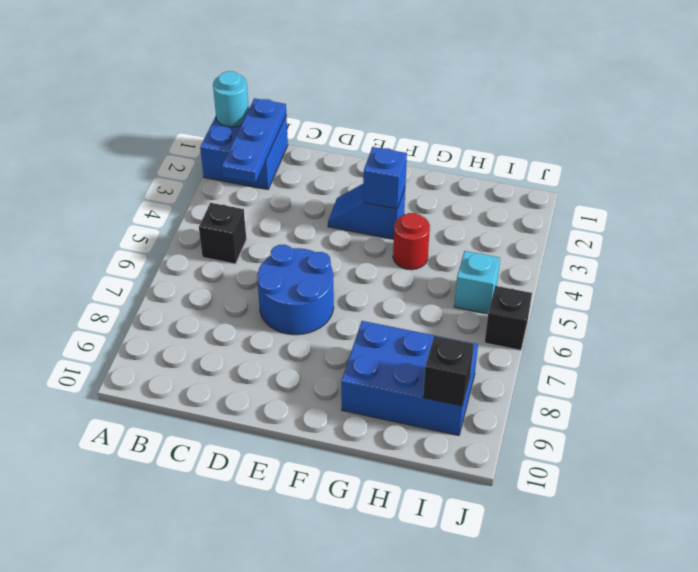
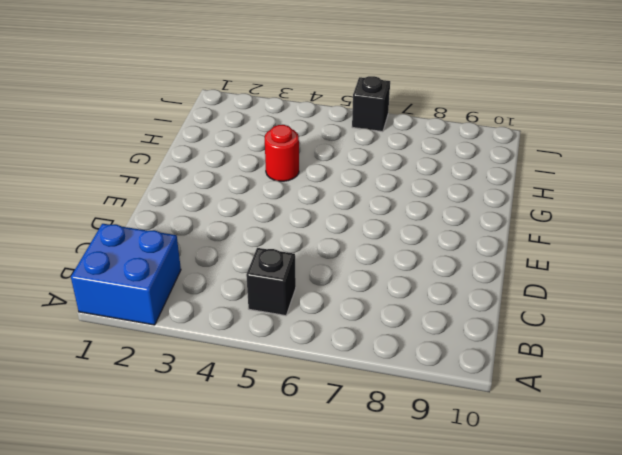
none -> blue round brick D6:E7 level 1
none -> blue slope E3:F3 level 1 top F
none -> blue brick G8:I9 level 1

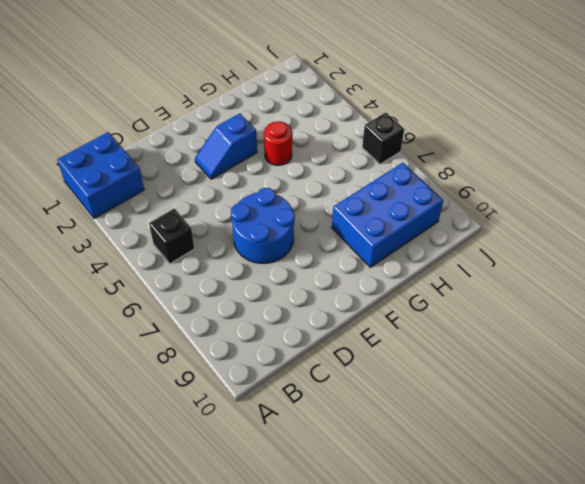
none -> cyan brick I5 level 1
none -> cyan round brick A1 level 2
none -> blue plate B1:B3 level 2

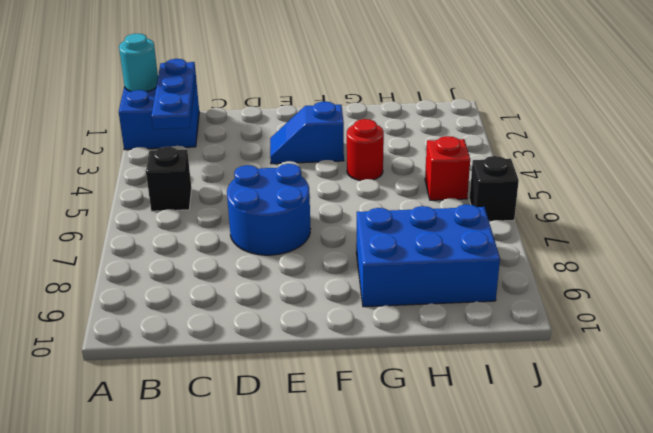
red brick I5 level 1 -> cyan brick I5 level 1
none -> blue brick F3 level 2
none -> black brick I9 level 2

